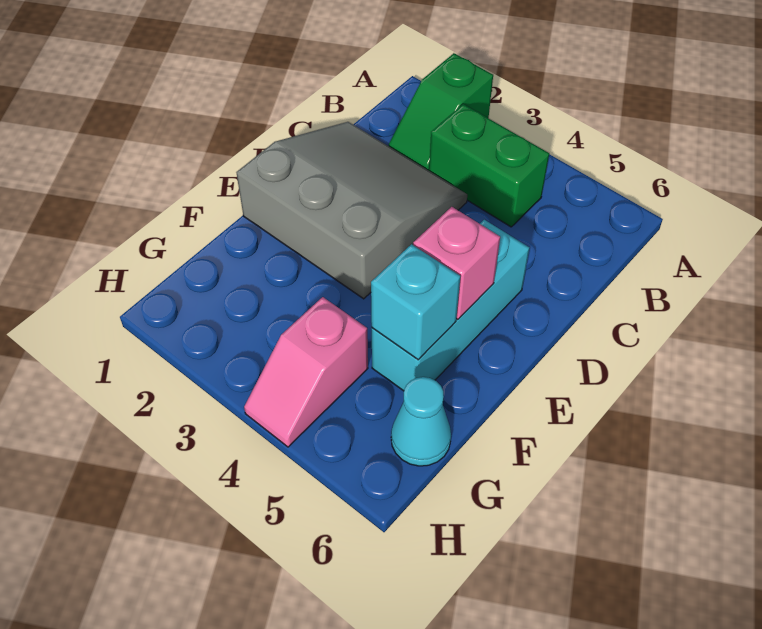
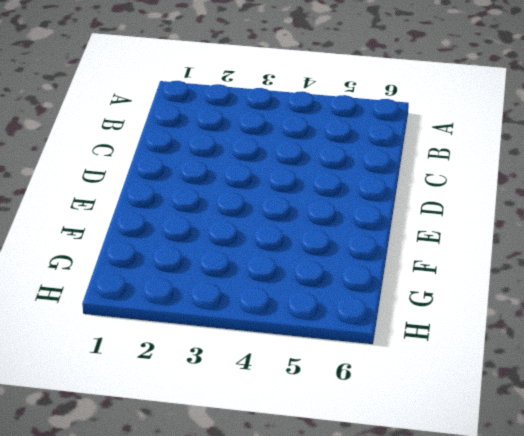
none -> green slope A2:B2 level 1 top A
none -> green brick B3:B4 level 1

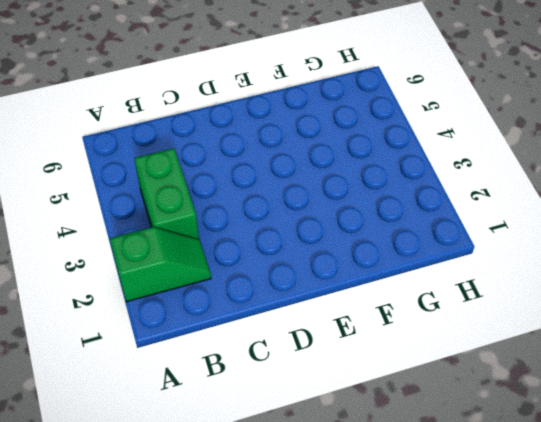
none -> grey slope C1:E3 level 1 top E
none -> cyan brick D5:F5 level 1

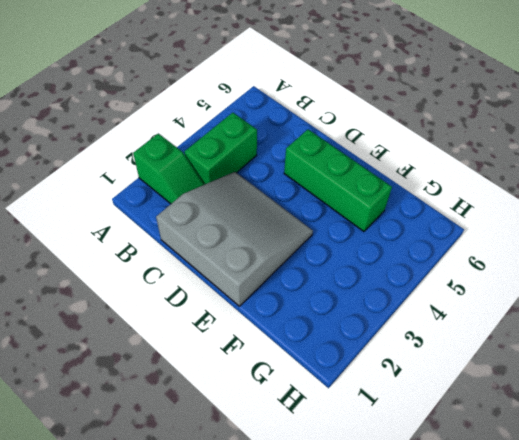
grey slope C1:E3 level 1 top 1 -> grey slope C1:E3 level 1 top E
green brick D5:F5 level 1 -> cyan brick D5:F5 level 1
none -> pink slope G4:H4 level 1 top G
none -> cyan cone G6 level 1

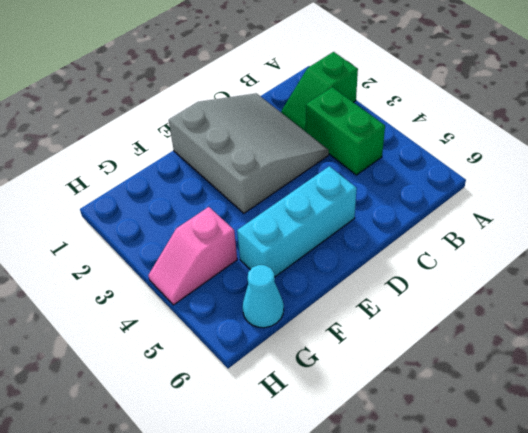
none -> pink brick E5 level 2
none -> cyan brick F5 level 2

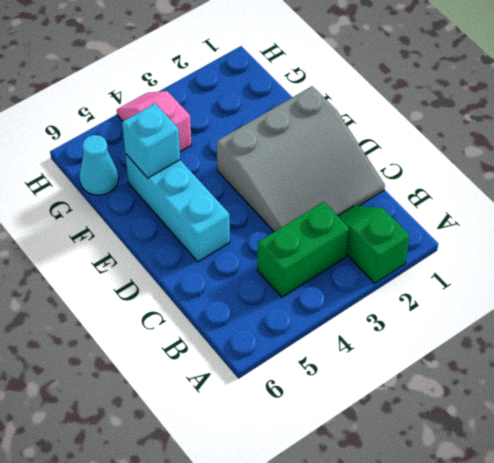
none -> pink brick E5 level 2

